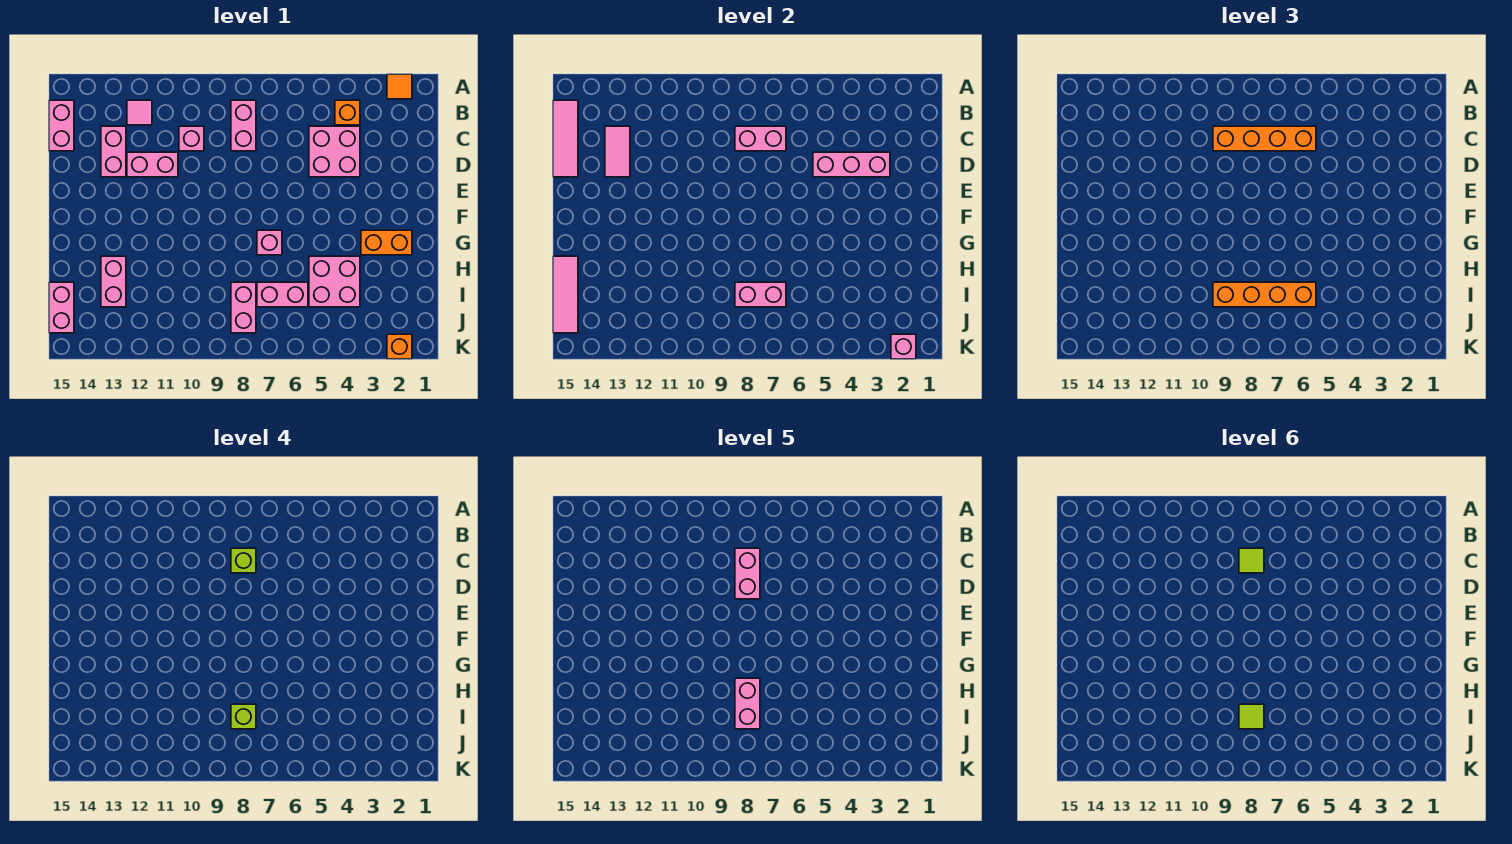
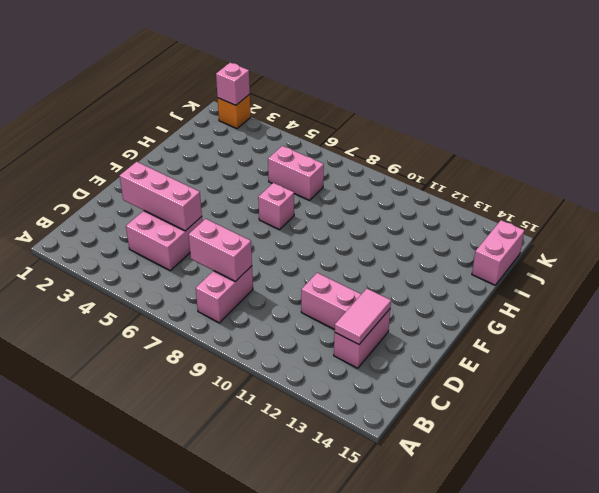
none -> orange tile A2 level 1
none -> orange brick B4 level 1
none -> pink tile B12 level 1
none -> pink brick B15:C15 level 1

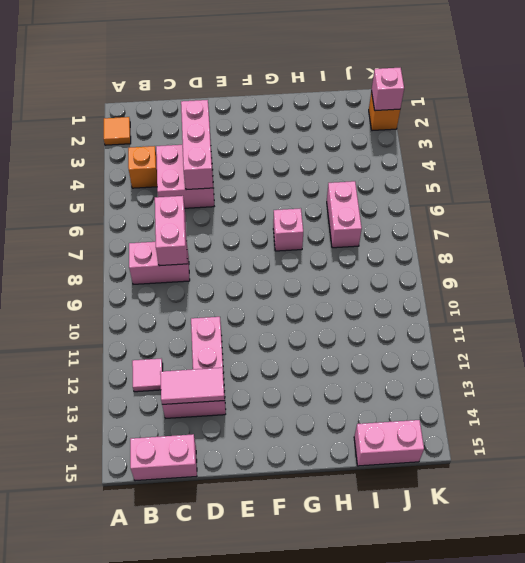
none -> pink brick C10 level 1
none -> orange brick G2:G3 level 1
none -> pink brick H4:I5 level 1
none -> pink brick H13:I13 level 1

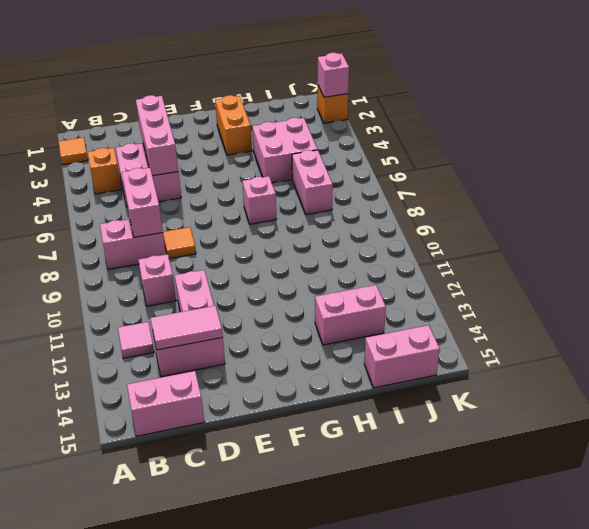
orange tile D8 level 1 -> none
none -> pink brick I8:J8 level 1
none -> pink tile B15:D15 level 2
none -> pink tile H15:J15 level 2
none -> pink brick I7:I8 level 2

